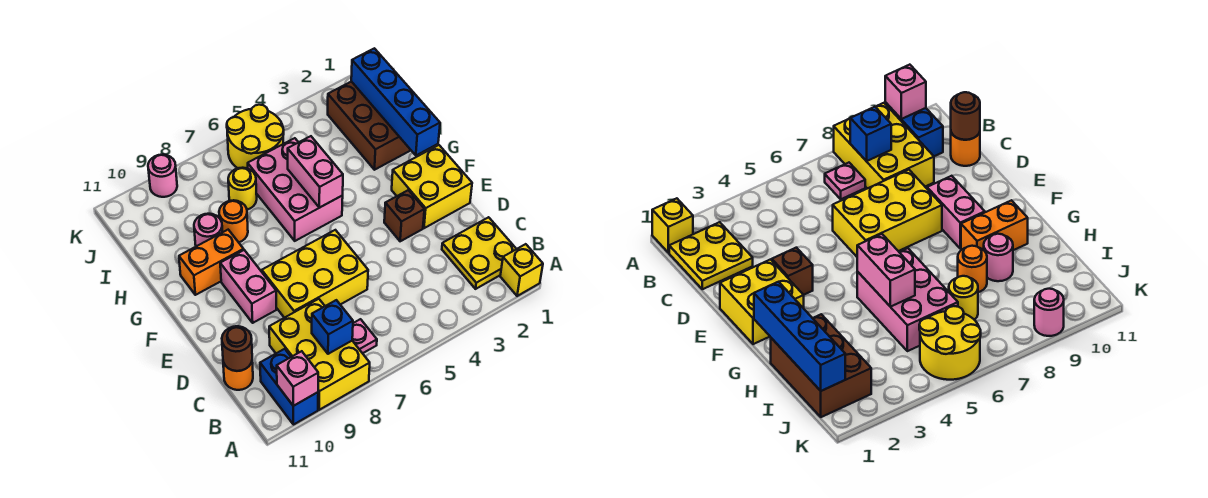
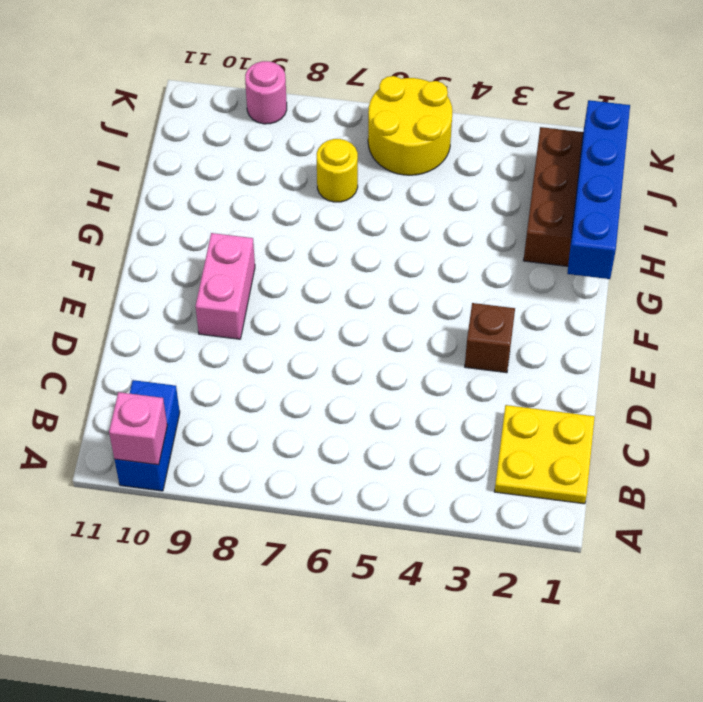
none -> yellow brick A1 level 1
none -> yellow brick A8:C9 level 1
none -> pink plate B7 level 1

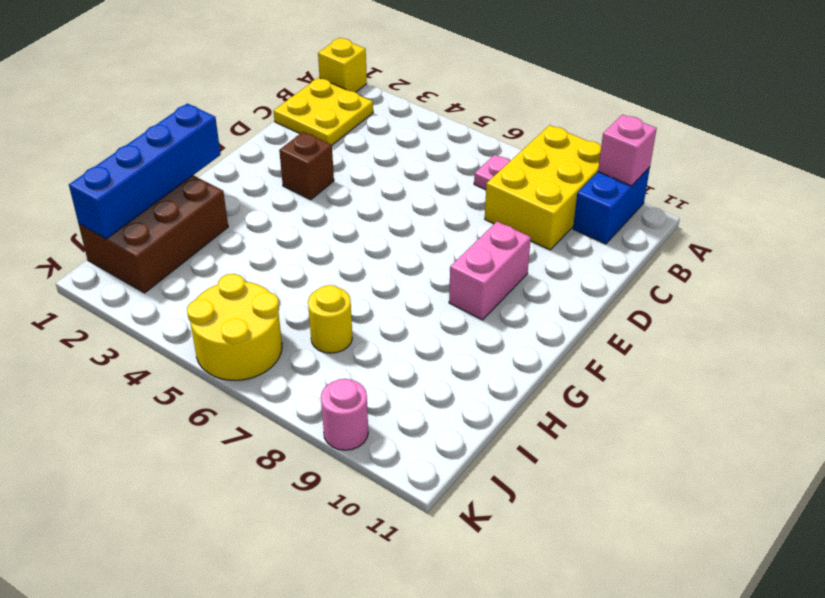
none -> orange round brick C11 level 1
none -> yellow brick D6:E8 level 1
none -> yellow brick E1:F2 level 1

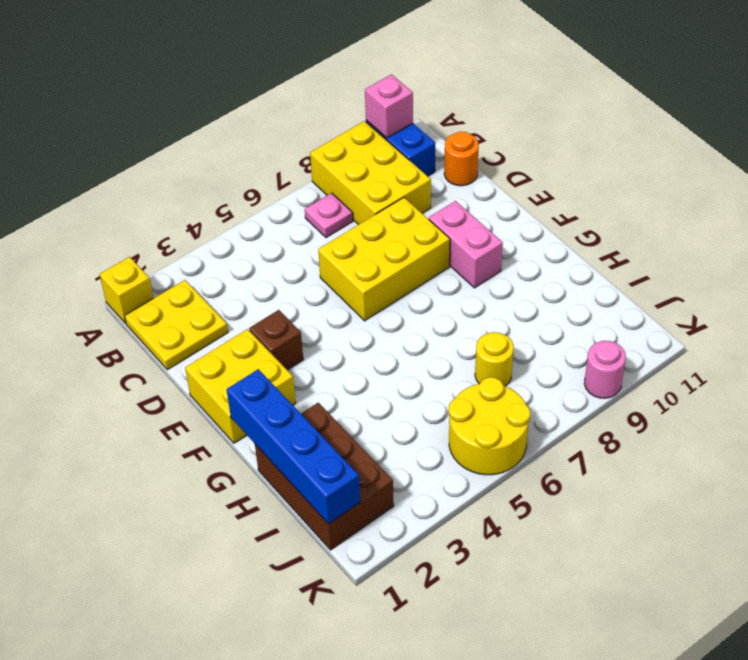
none -> pink brick G5:I6 level 1
none -> orange brick G9:G10 level 1
none -> orange round brick H8 level 1

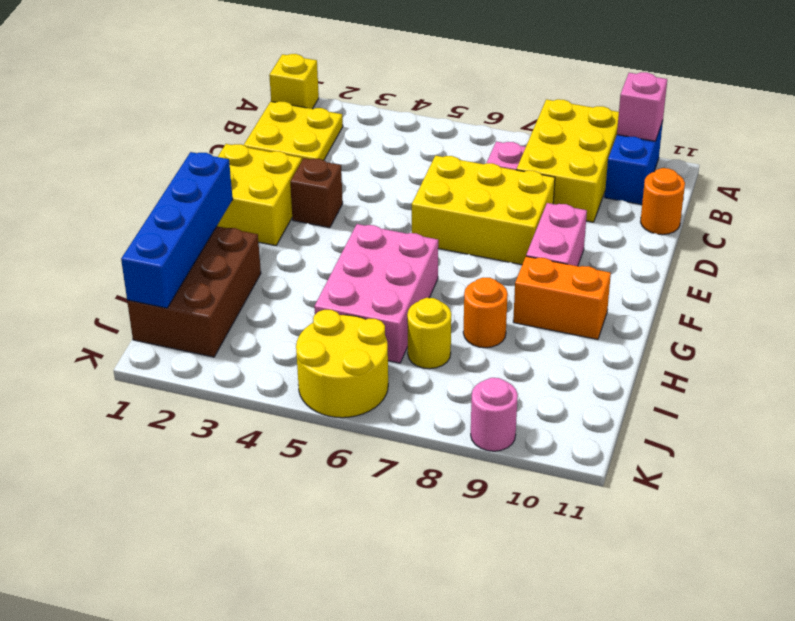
none -> pink round brick H9 level 1
none -> blue brick B8 level 2
none -> brown round brick C11 level 2

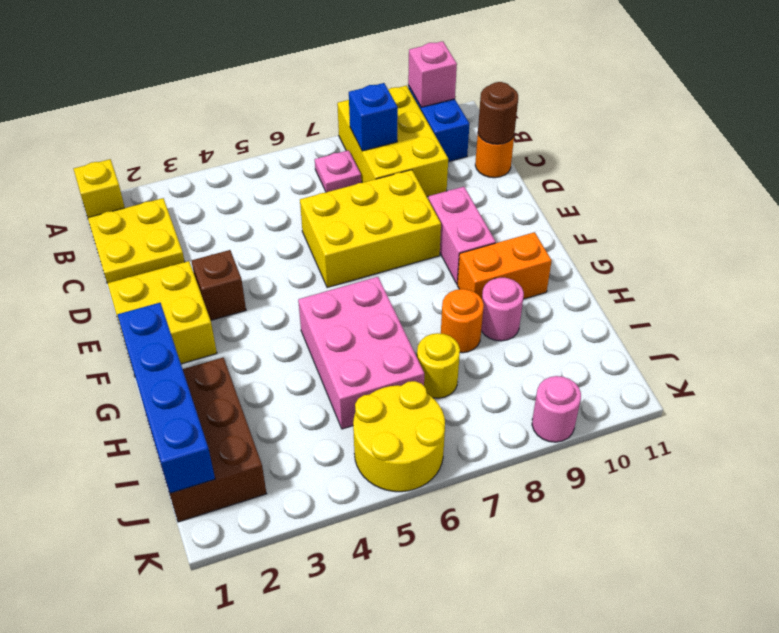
none -> pink brick G5:H5 level 2

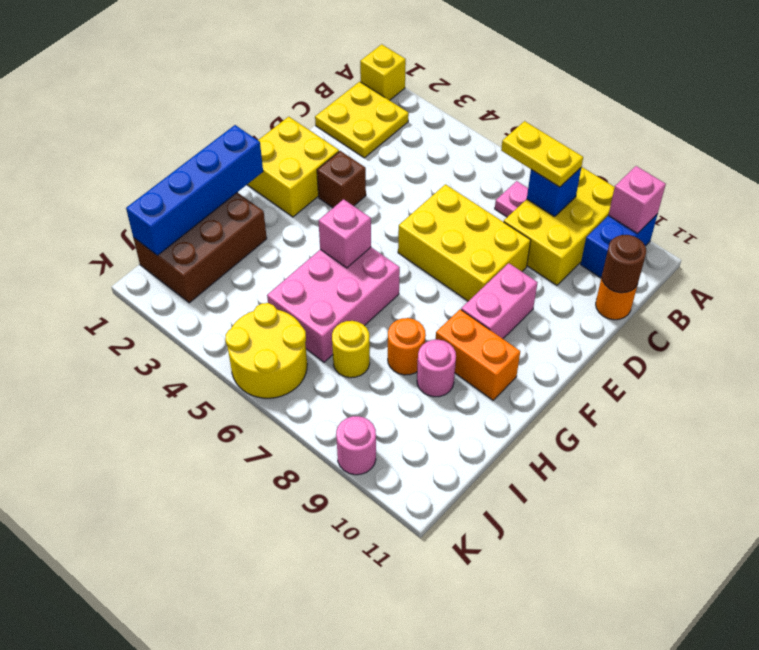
yellow plate B7:B8 level 3 -> none
pink brick G5 level 2 -> pink brick G5:H5 level 2

